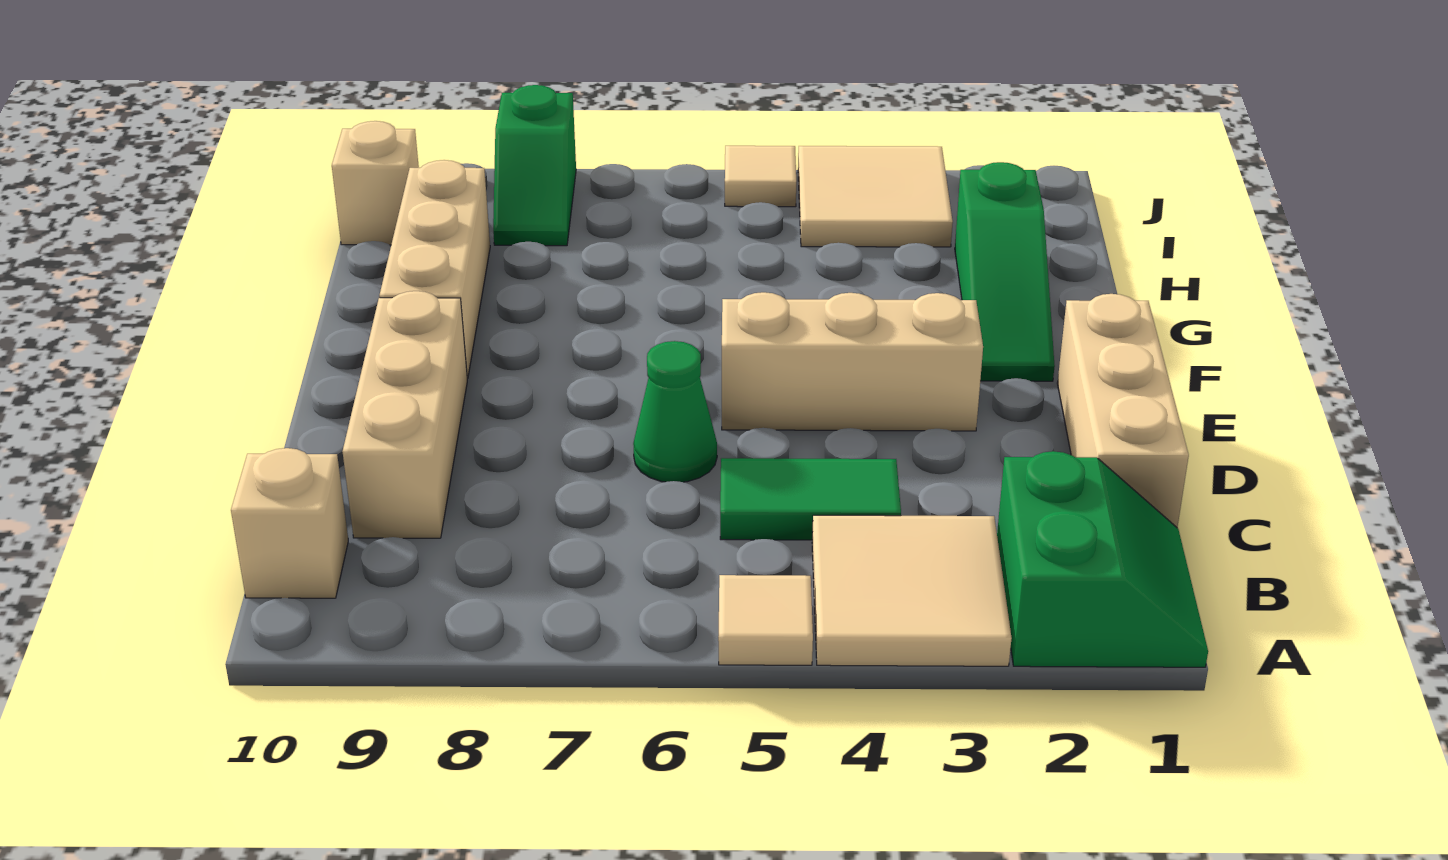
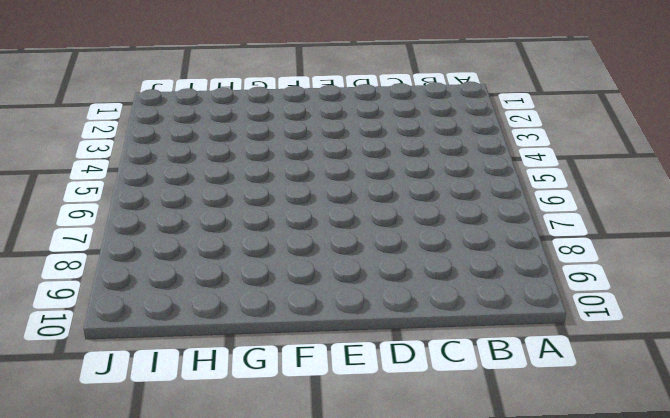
none -> green slope A1:B2 level 1 top 2
none -> tan tile A3:B4 level 1
none -> tan tile A5 level 1

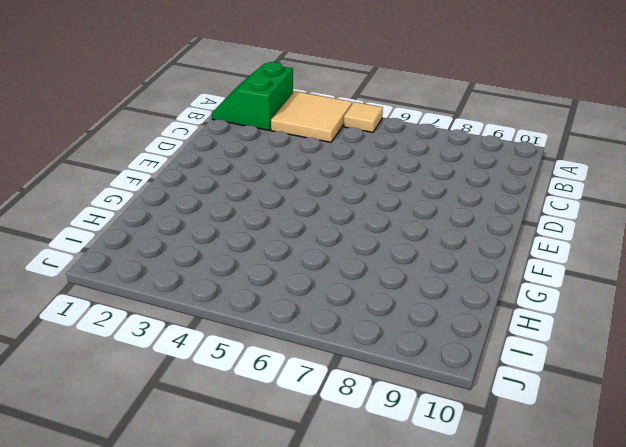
none -> tan brick B10 level 1
none -> tan brick C1:E1 level 1
none -> green tile C4:C5 level 1

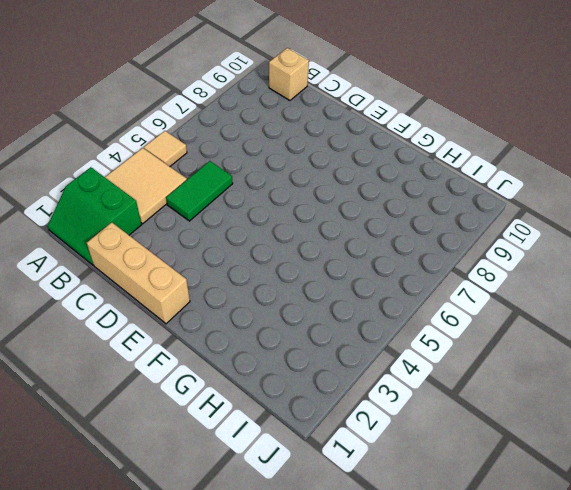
none -> tan brick C9:E9 level 1
none -> green cone D6 level 1
none -> tan brick E3:E5 level 1

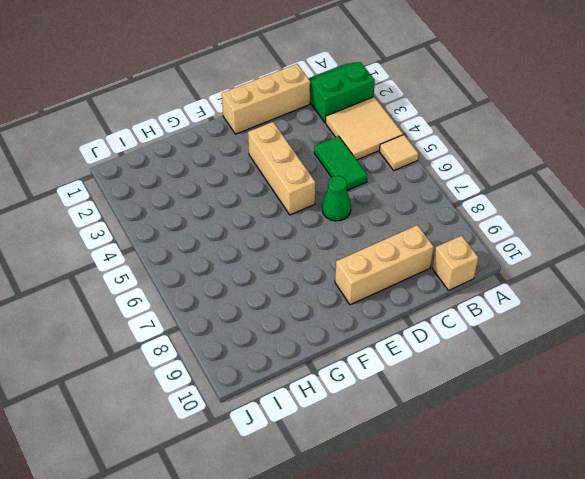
none -> green slope F2:H2 level 1 top H
none -> tan brick F9:H9 level 1
none -> tan tile I3:J4 level 1

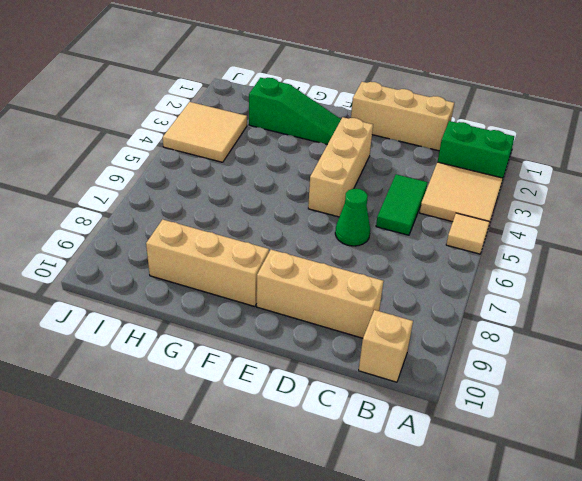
none -> green slope I8:J8 level 1 top J
none -> tan brick I10 level 1
none -> tan tile J5 level 1

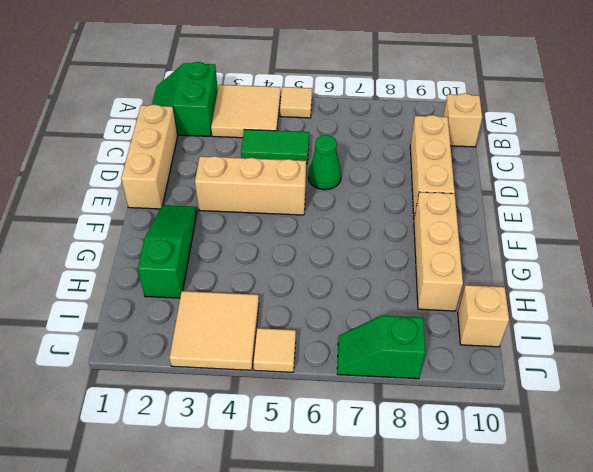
green slope J7:J8 level 1 top 8 -> green slope I8:J8 level 1 top J

